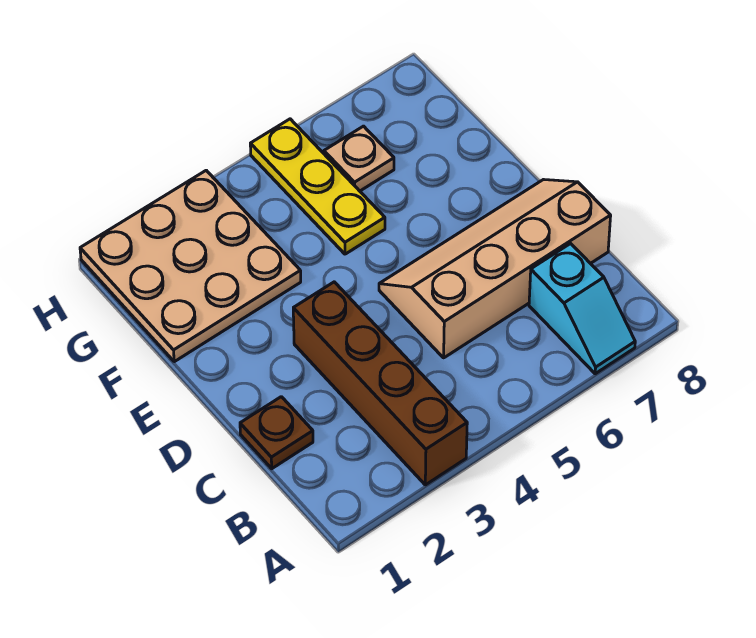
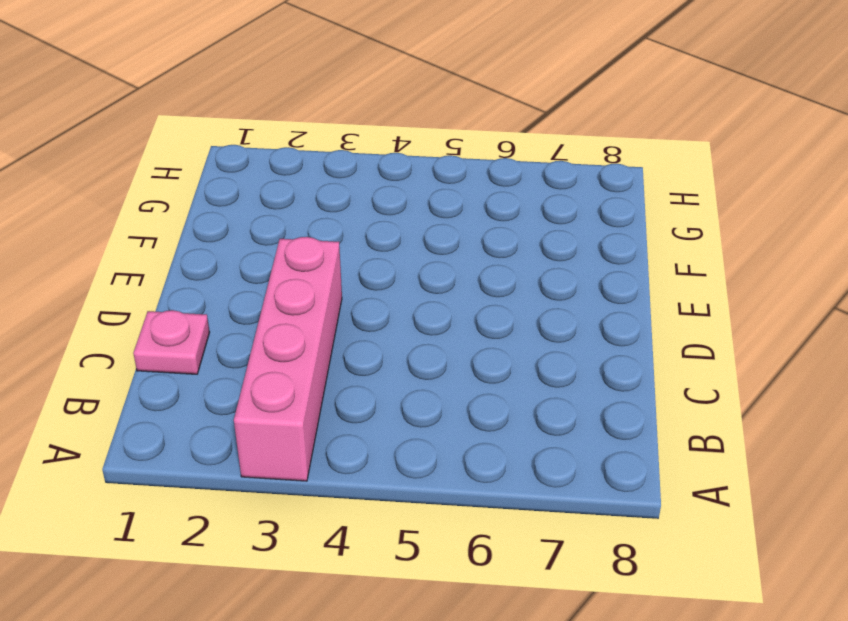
pink brick A3:D3 level 1 -> brown brick A3:D3 level 1
pink plate C1 level 1 -> brown plate C1 level 1
none -> cyan slope A7:B7 level 1 top B
none -> tan slope C5:D8 level 1 top C

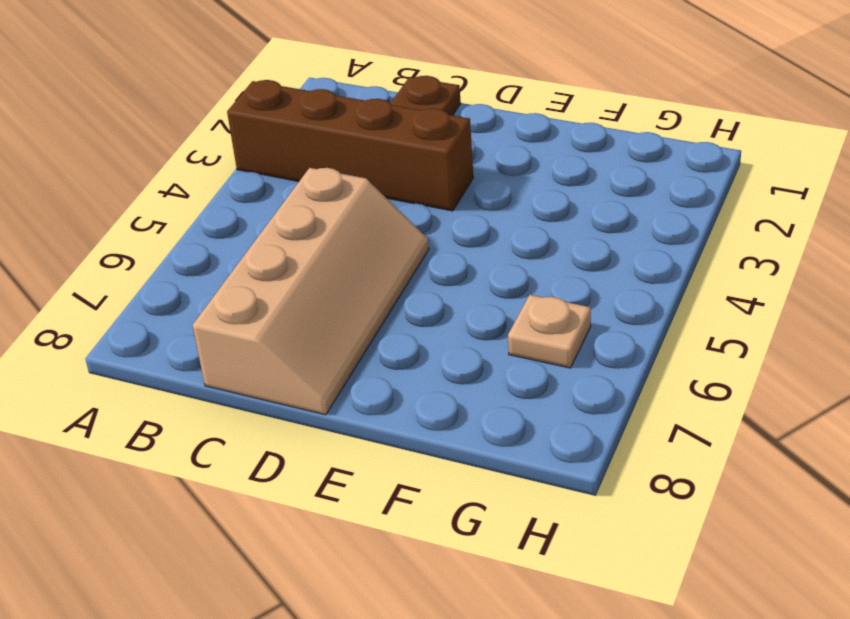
none -> cyan slope A7:B7 level 1 top B
none -> tan plate F1:H3 level 1

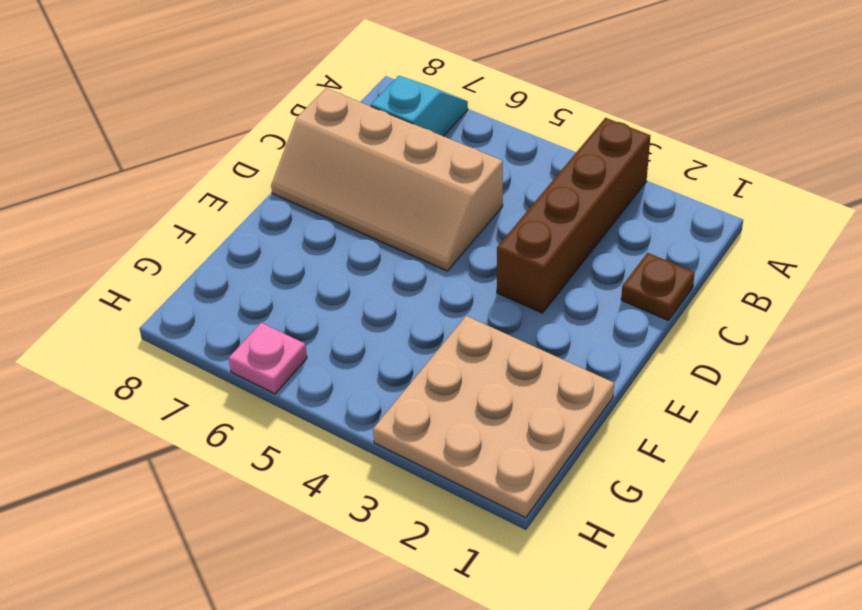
pink plate H6 level 1 -> none
none -> yellow plate F5:H5 level 1
none -> tan plate G6 level 1

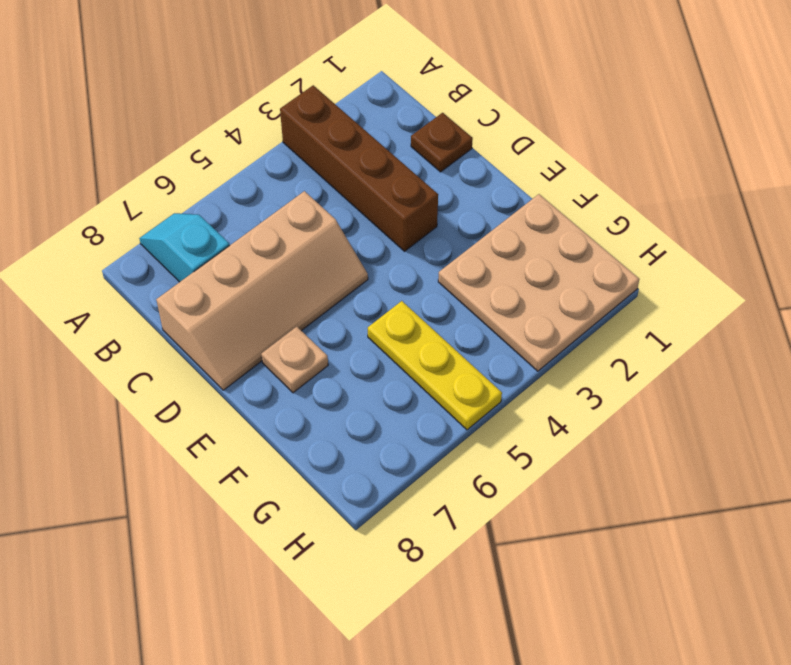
tan plate E7 level 1 -> tan plate G6 level 1

